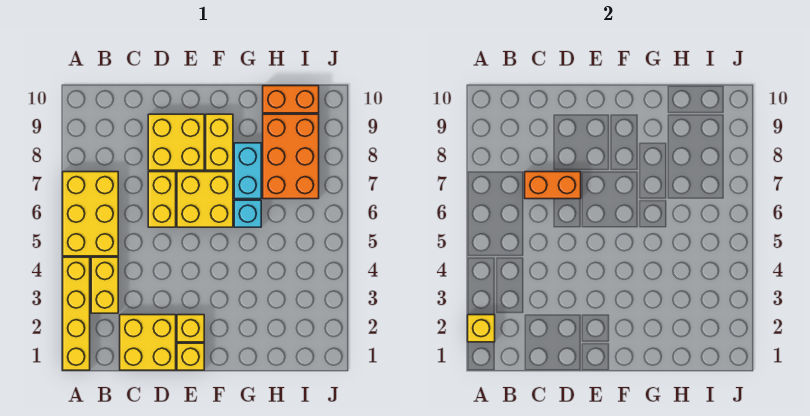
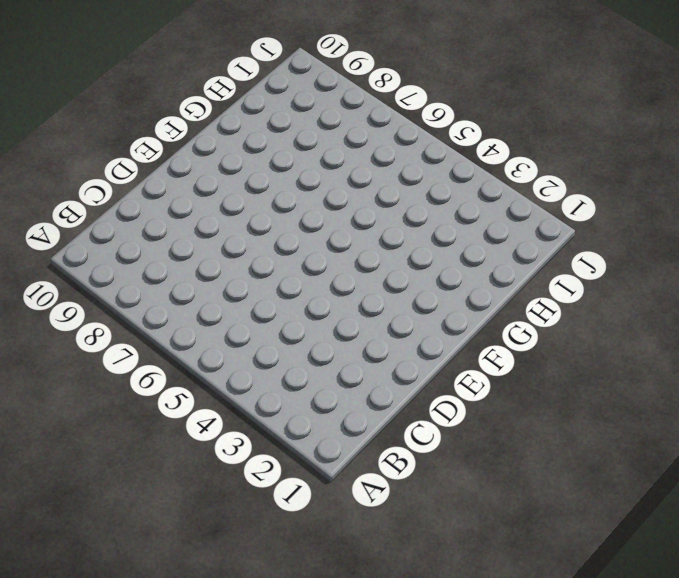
none -> yellow brick A1:A4 level 1
none -> yellow brick A5:B7 level 1
none -> yellow brick B3:B4 level 1

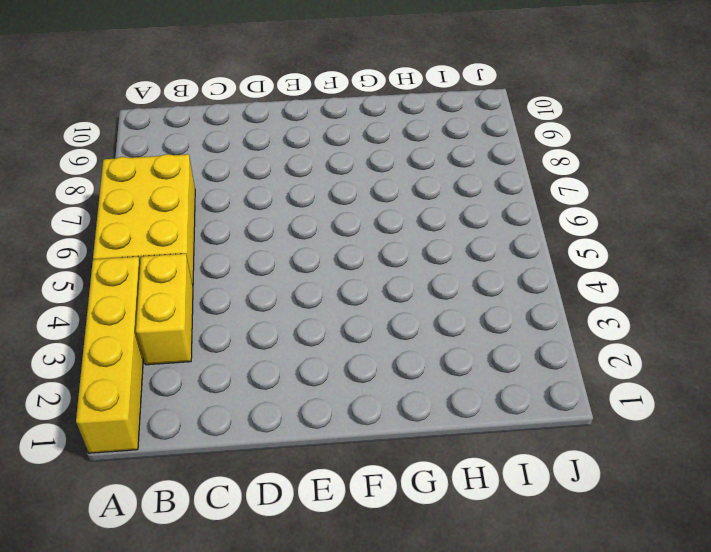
none -> yellow brick C1:D2 level 1
none -> yellow brick D6:D7 level 1
none -> yellow brick D8:E9 level 1

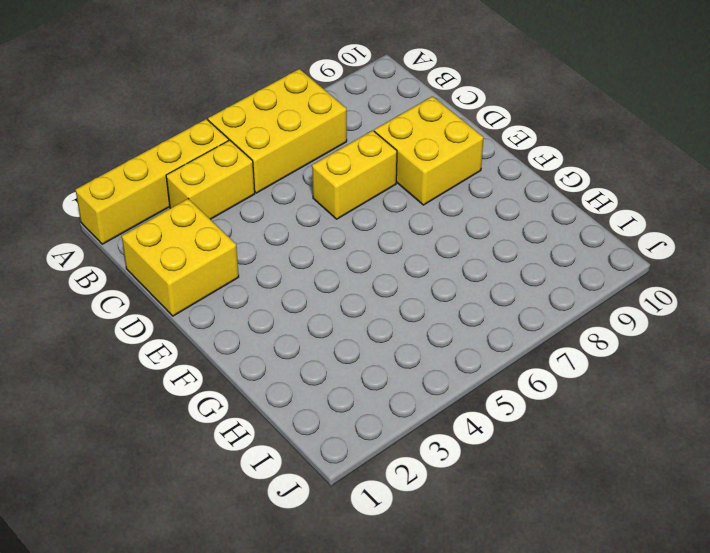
none -> yellow brick E1 level 1
none -> yellow brick E2 level 1
none -> yellow brick E6:F7 level 1

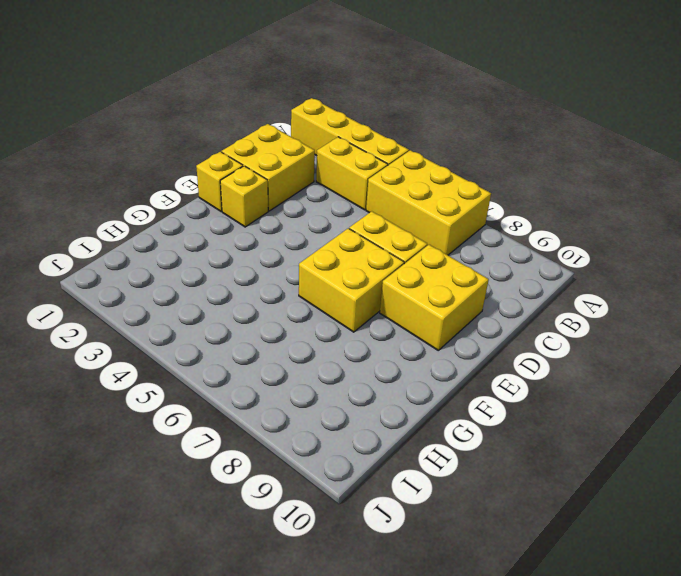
none -> yellow brick F8:F9 level 1
none -> cyan brick G6 level 1
none -> cyan brick G7:G8 level 1

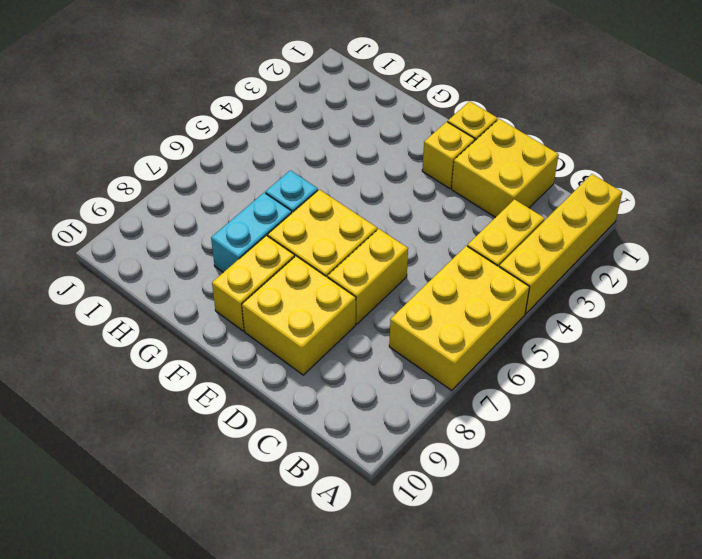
none -> orange brick H7:I9 level 1
none -> orange brick H10:I10 level 1
none -> yellow brick A2 level 2

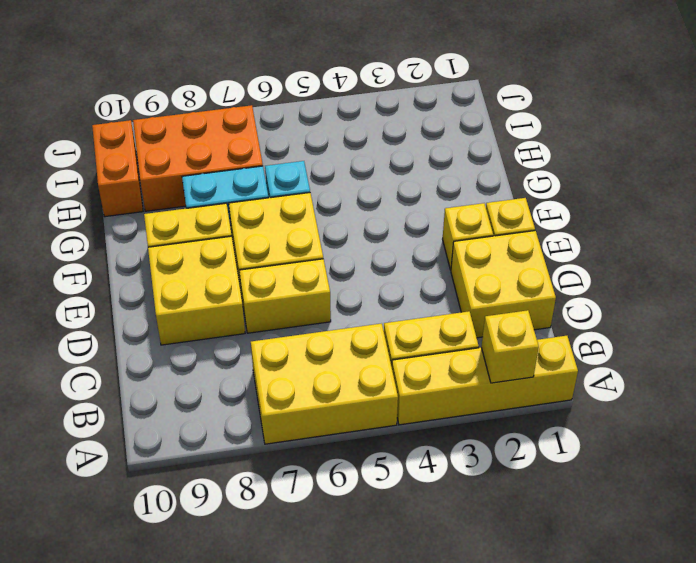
none -> orange brick C7:D7 level 2

